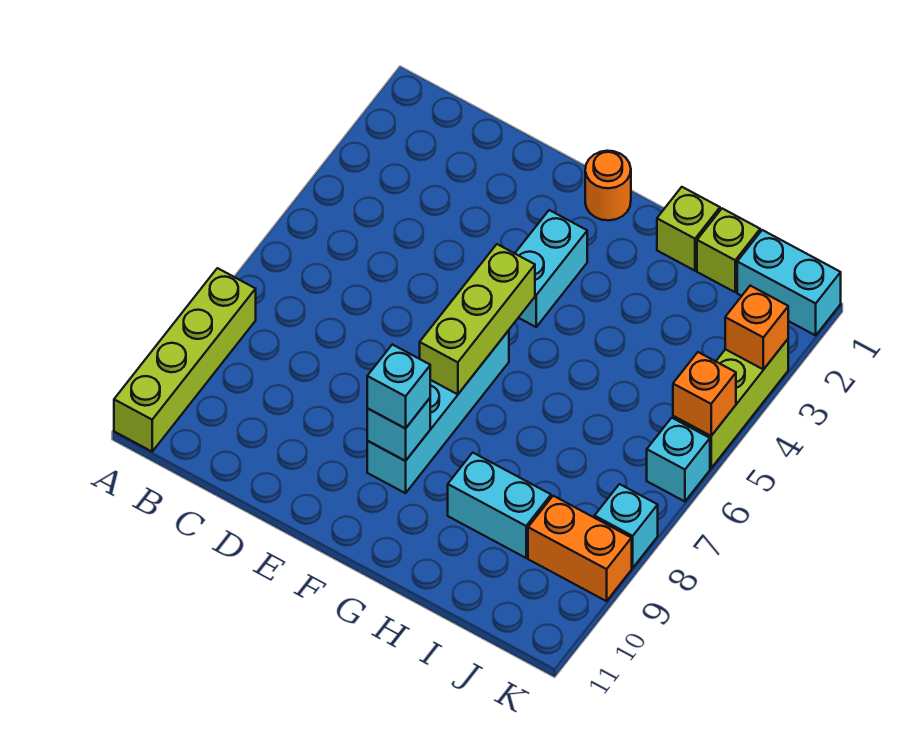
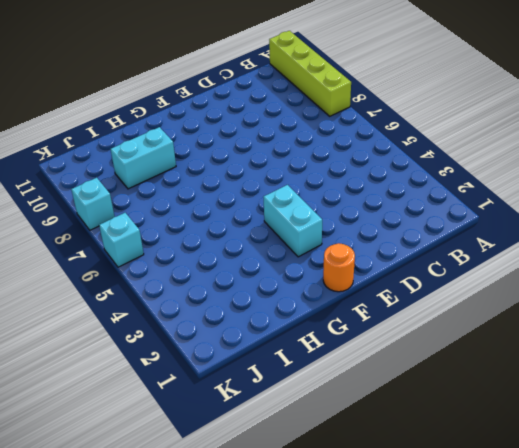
none -> cyan brick F6:F9 level 1
none -> lime brick H1 level 1
none -> lime brick I1 level 1

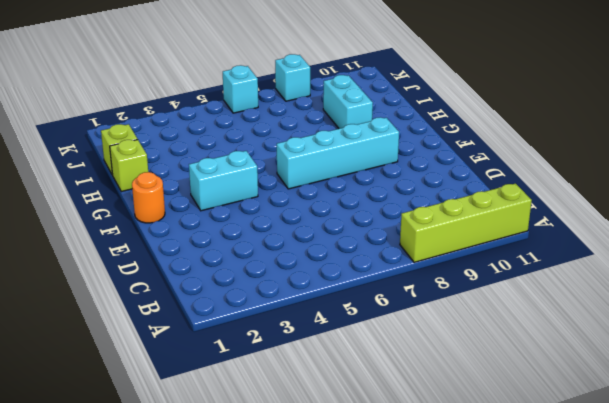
none -> cyan brick J1:K1 level 1
none -> orange brick J9:K9 level 1
none -> lime brick K3:K5 level 1

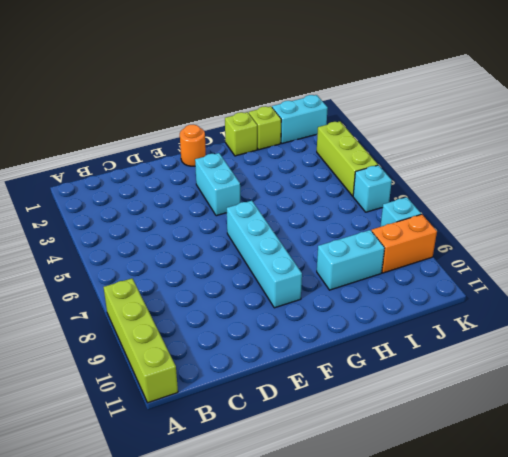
none -> lime brick F5:F7 level 2
none -> cyan brick F9 level 2
none -> orange brick K3 level 2

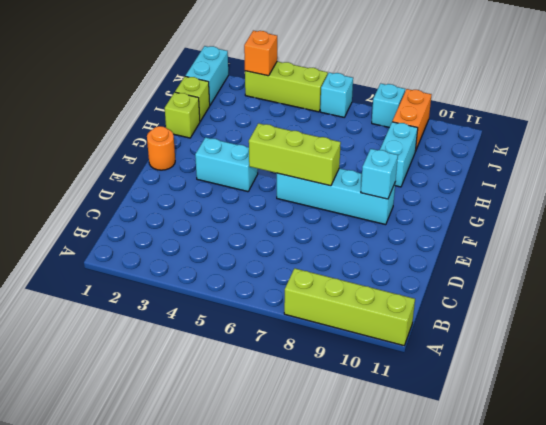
none -> orange brick K5 level 2
none -> cyan brick F9 level 3

